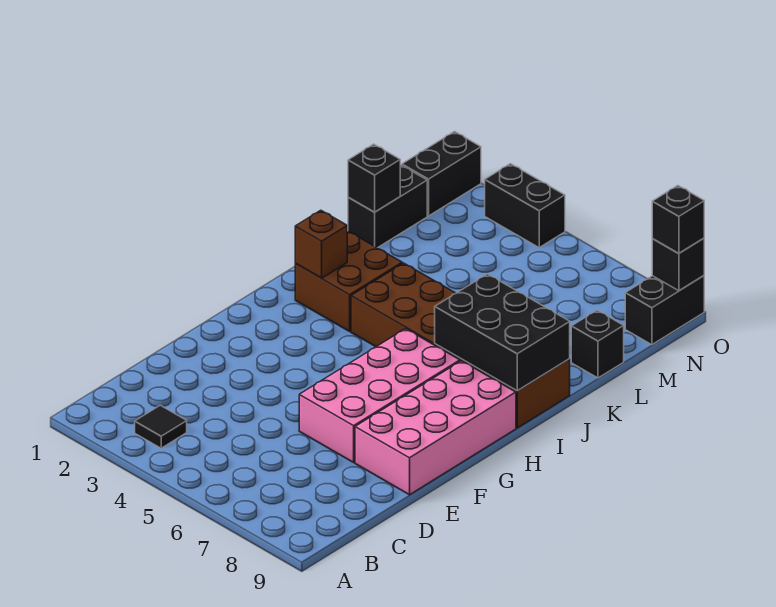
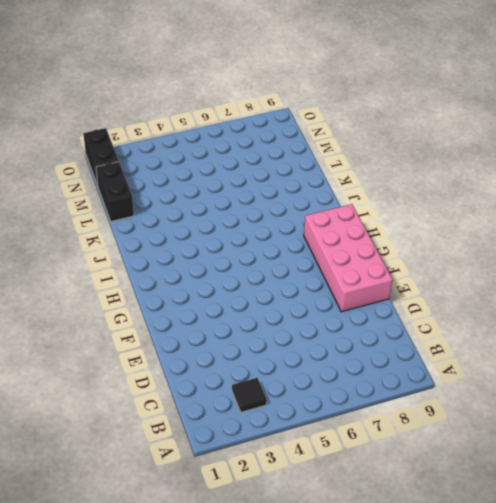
none -> pink brick E6:H7 level 1
none -> brown brick I2:J3 level 1
none -> brown brick I4:J9 level 1

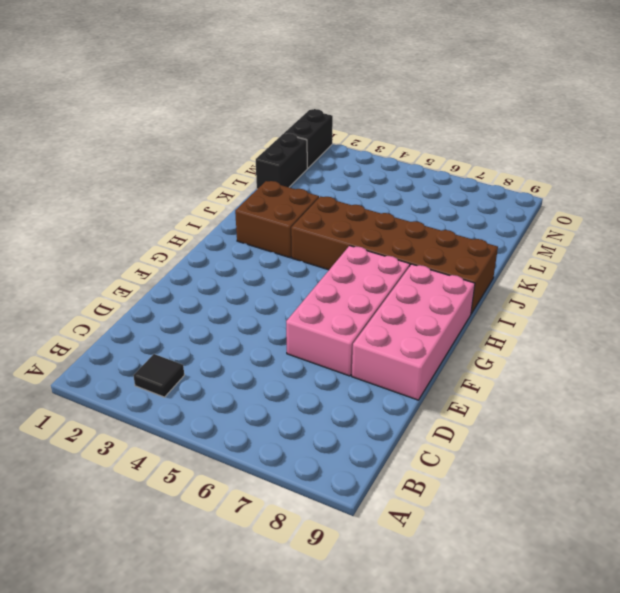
none -> black brick L9 level 1
none -> black brick N9:O9 level 1
none -> black brick O3:O4 level 1

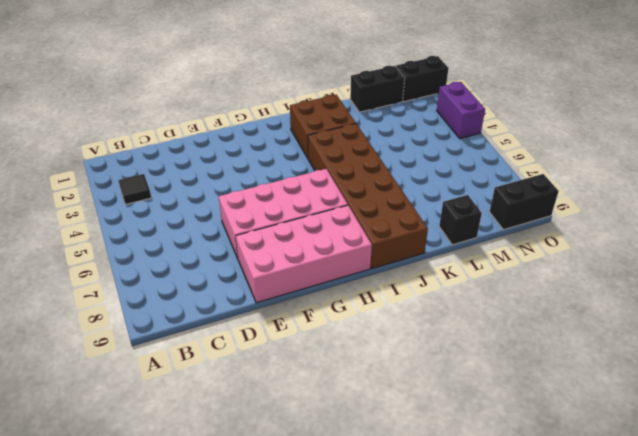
purple brick O3:O4 level 1 -> black brick O3:O4 level 1
none -> brown brick I2 level 2
none -> black brick I7:J9 level 2
none -> black brick L1 level 2

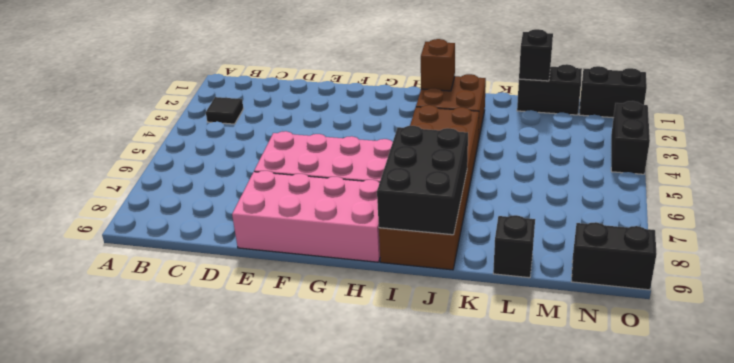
none -> black brick O9 level 2
none -> black brick O9 level 3

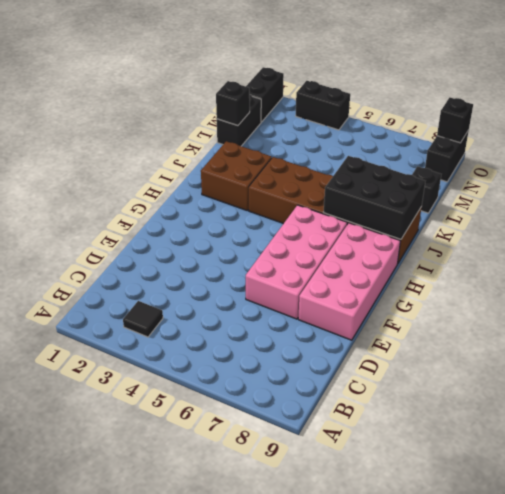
none -> brown brick I2 level 2
none -> black brick O9 level 3

